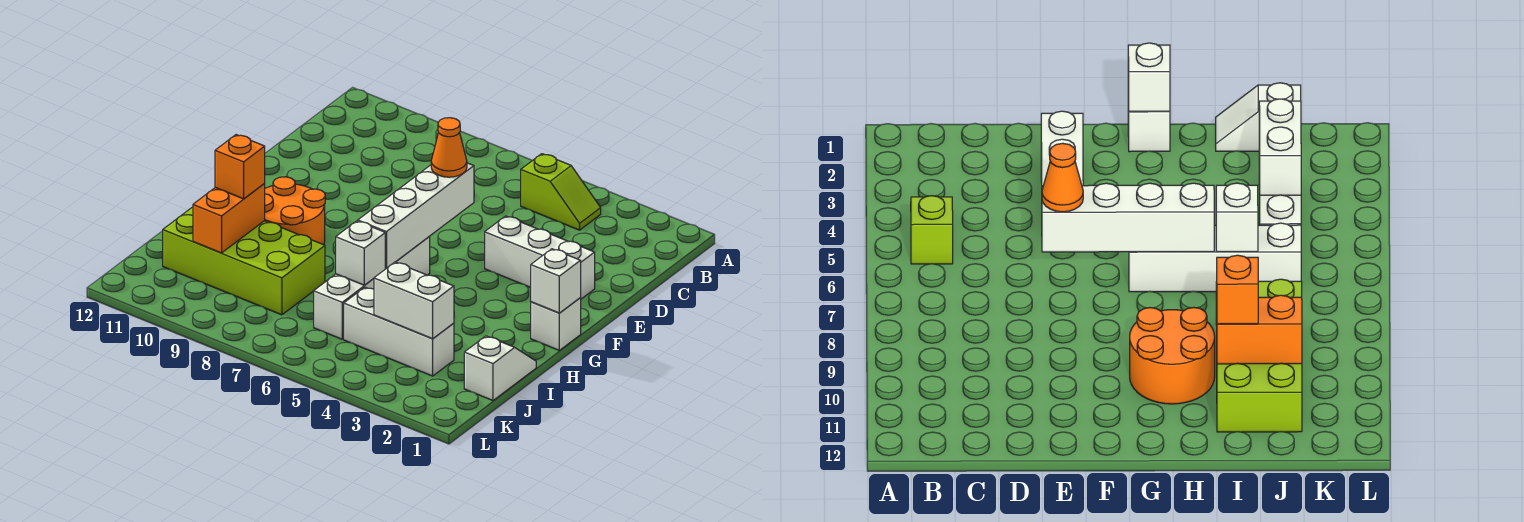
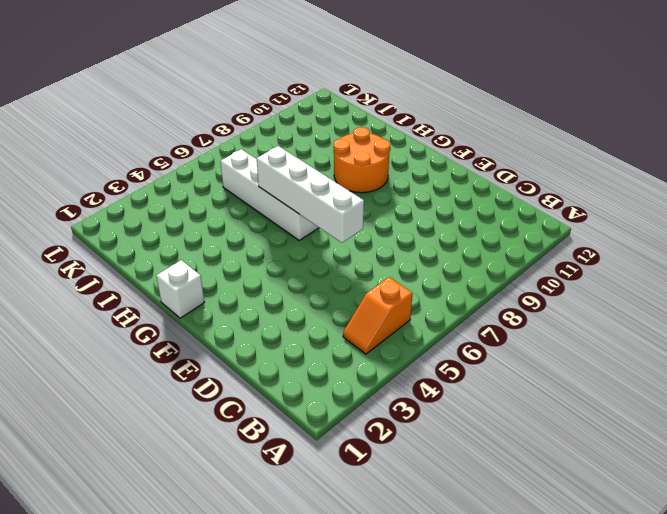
orange slope B4:B5 level 1 top 5 -> lime slope B4:B5 level 1 top 5
none -> white brick E2:E4 level 1
none -> white slope I1:J1 level 1 top J
none -> lime brick I8:J11 level 1

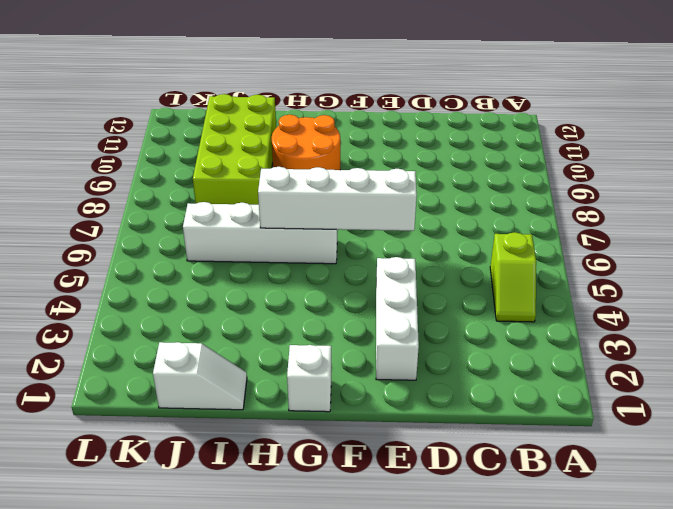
none -> white brick J3:J5 level 1
none -> white brick G1 level 2
none -> white brick I6 level 2

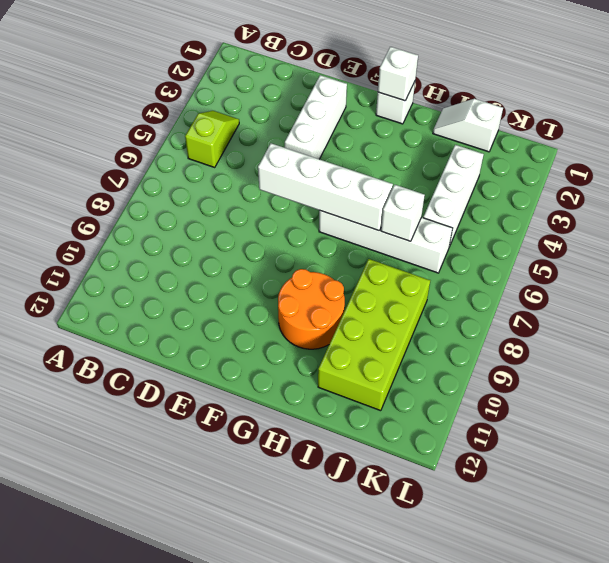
none -> orange brick I10:J10 level 2
none -> white brick J3:J4 level 2
none -> orange cone E6 level 3

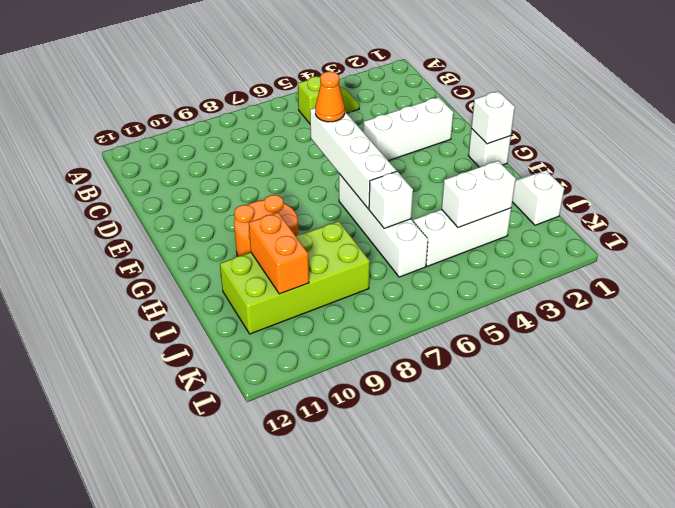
none -> orange brick I10 level 3

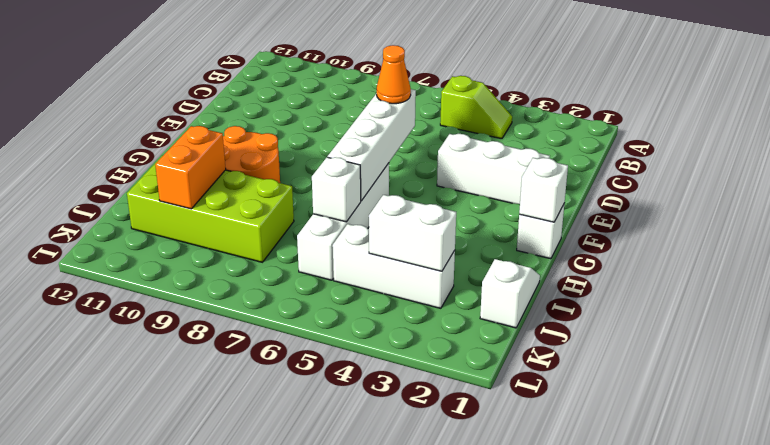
none -> orange brick I10 level 3

